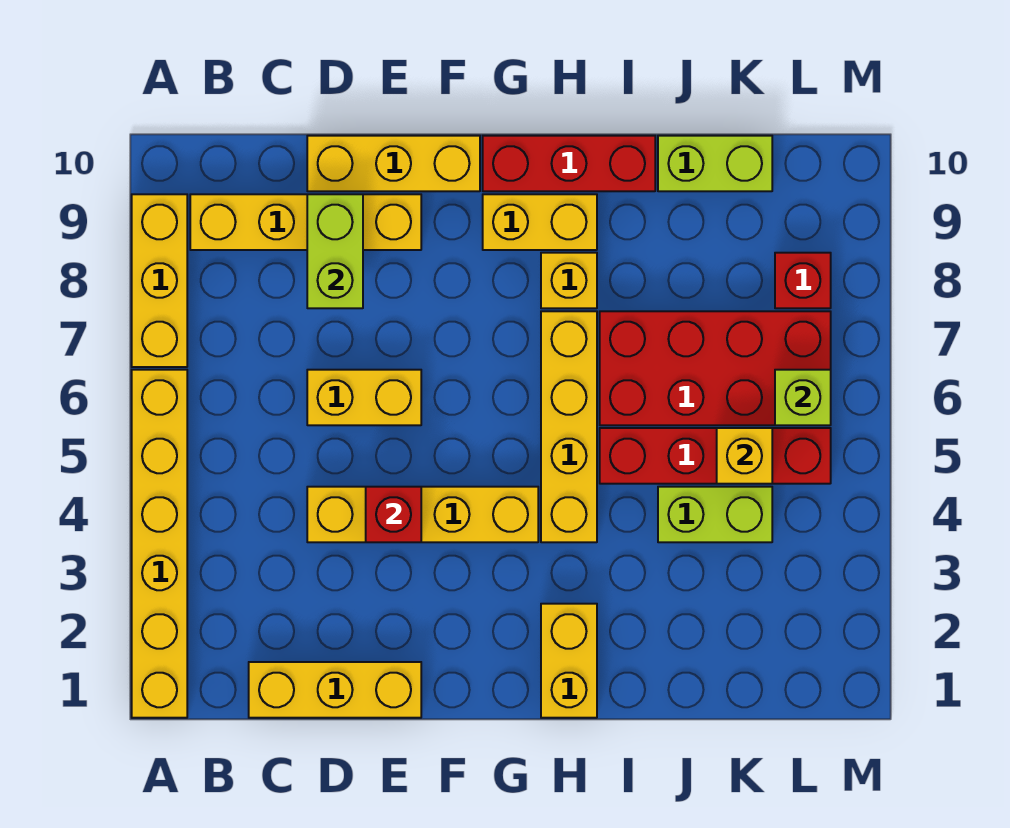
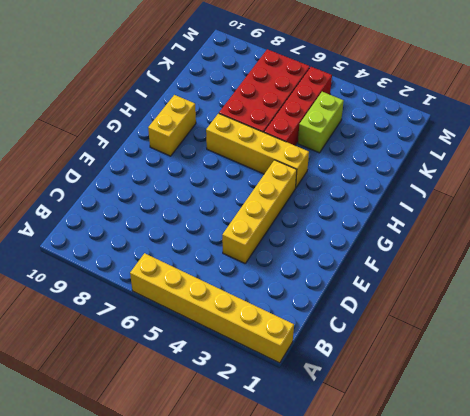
none -> yellow brick A7:A9 level 1
none -> yellow brick B9:E9 level 1
none -> yellow brick C1:E1 level 1

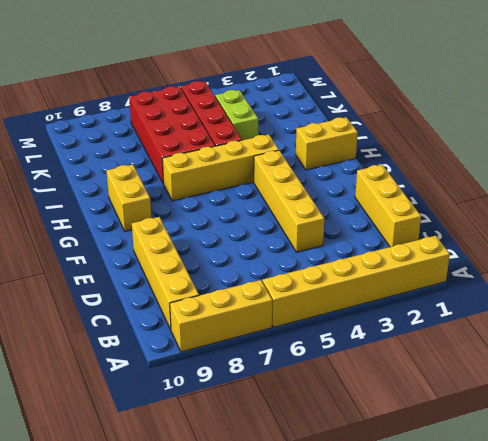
none -> yellow brick D6:E6 level 1
none -> yellow brick D10:F10 level 1
none -> red brick G10:I10 level 1

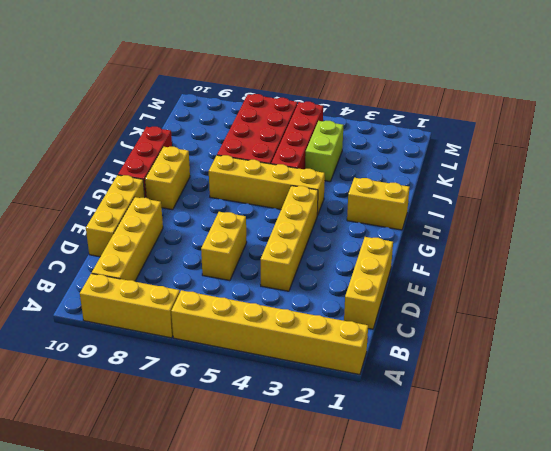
none -> yellow brick H8 level 1
none -> lime brick J10:K10 level 1
none -> red brick L8 level 1

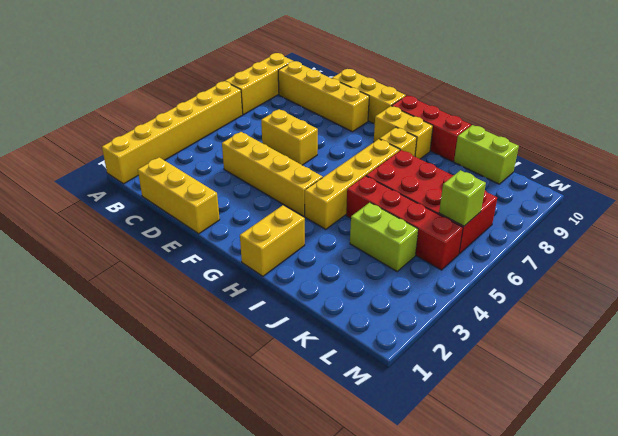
none -> red brick L8 level 1
none -> lime brick D8:D9 level 2
none -> red brick E4 level 2

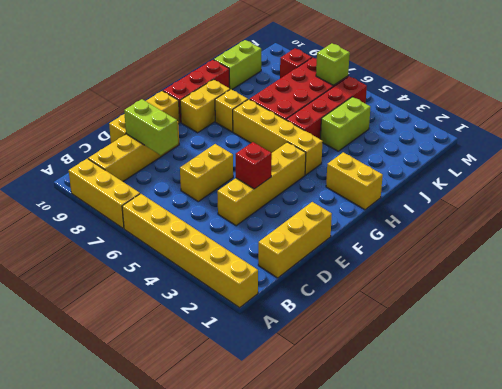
none -> yellow brick K5 level 2

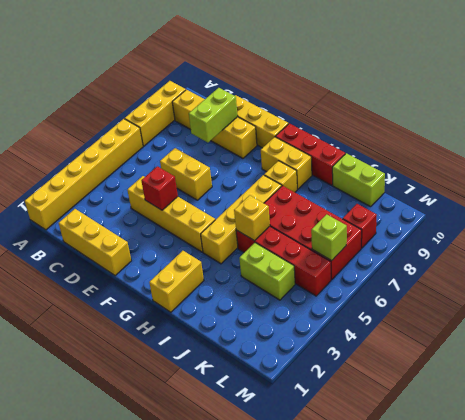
yellow brick I5 level 2 -> yellow brick K5 level 2

